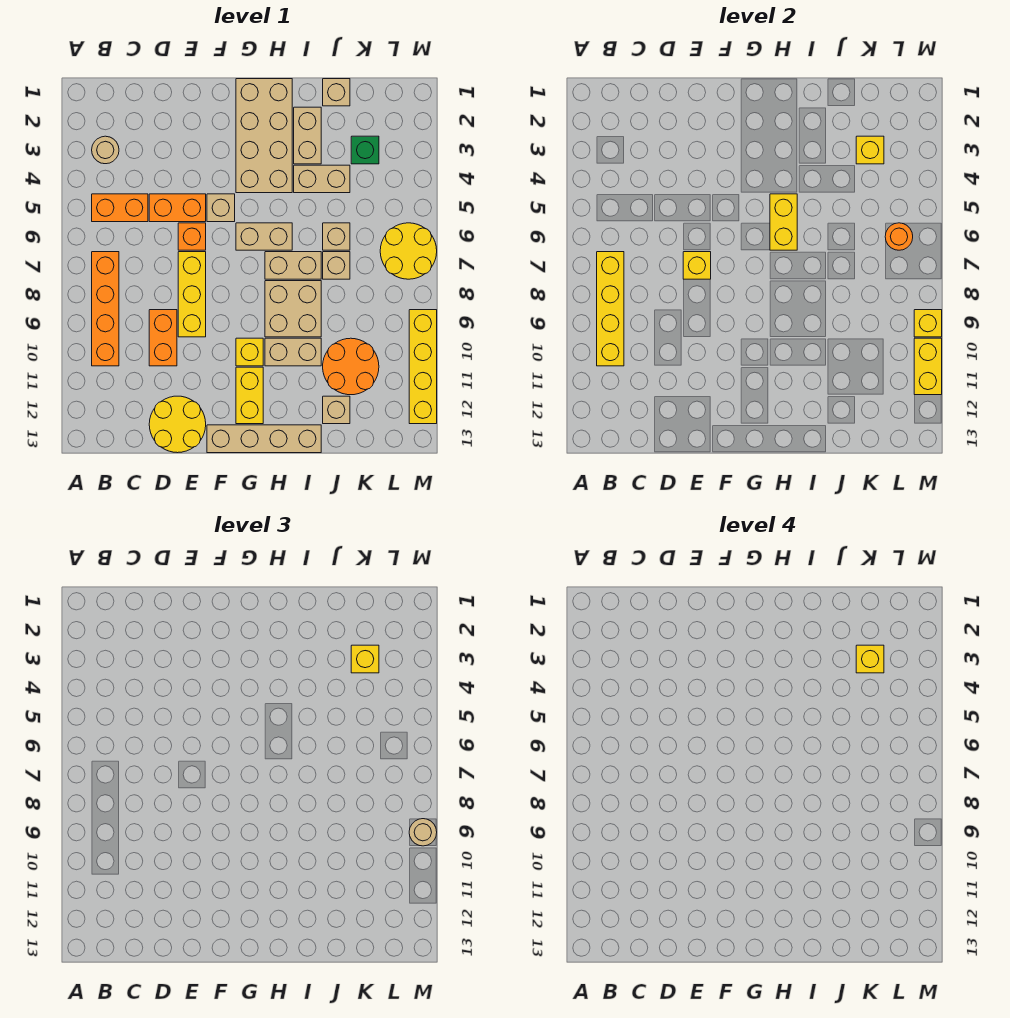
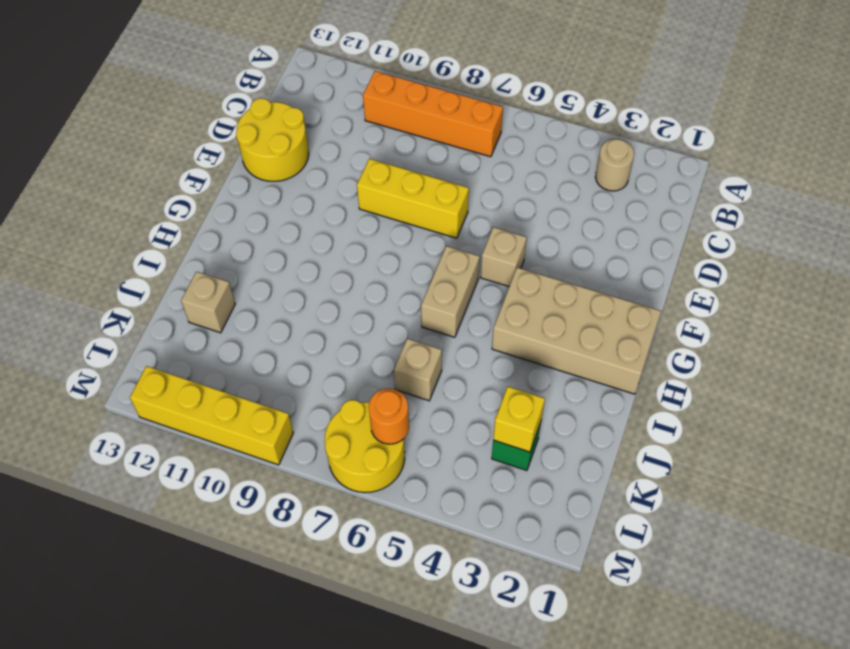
none -> orange brick B5:C5 level 1
none -> orange brick D5:E5 level 1
none -> orange brick D9:D10 level 1
none -> orange brick E6 level 1

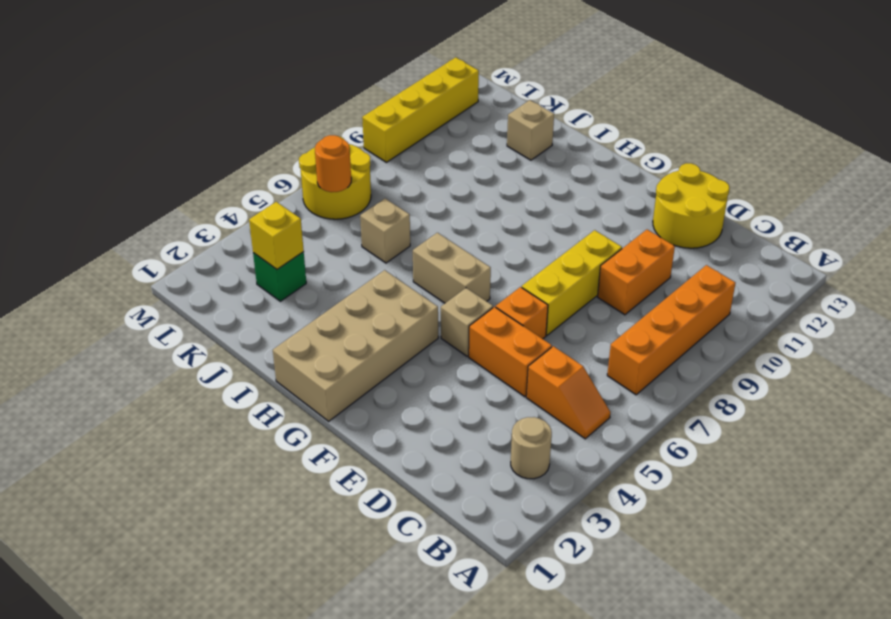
orange slope B5:C5 level 1 top C -> orange brick B5:C5 level 1
none -> tan brick F13:I13 level 1
none -> yellow brick G10 level 1
none -> yellow brick G11:G12 level 1
none -> tan brick H7:I7 level 1

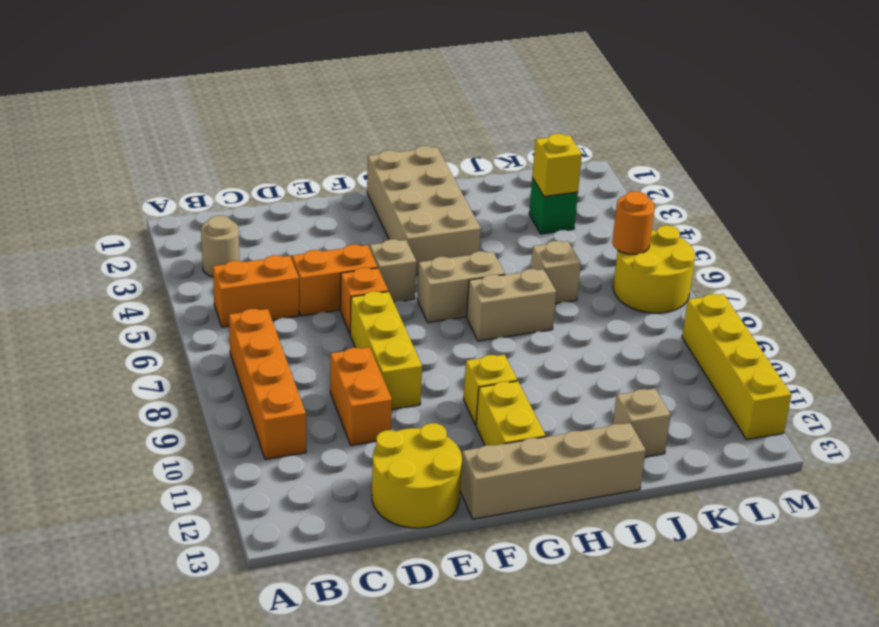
none -> tan brick H8:I9 level 1
none -> tan brick H10:I10 level 1
none -> tan brick I2:I3 level 1
none -> tan brick I4:J4 level 1

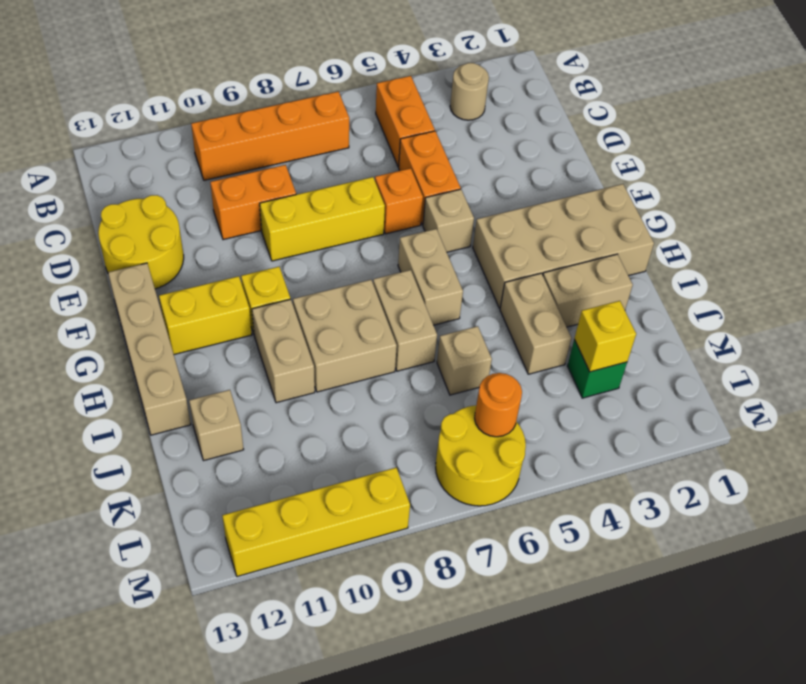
none -> tan brick J1 level 1
none -> tan brick J7 level 1
none -> orange round brick J10:K11 level 1
none -> yellow brick B7:B10 level 2

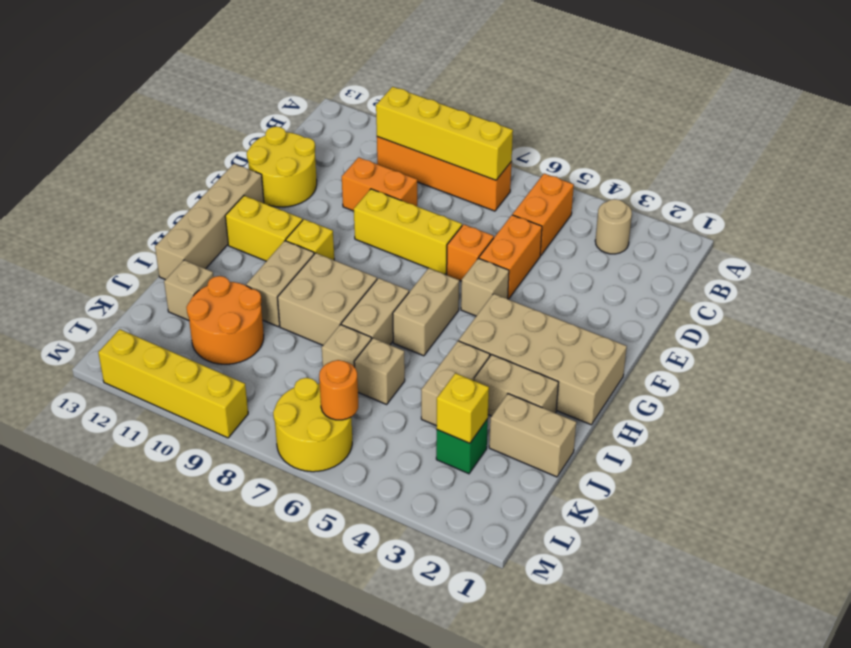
tan brick J1:J2 level 1 -> tan brick J1 level 1
none -> yellow brick E7 level 2
none -> yellow brick H5:H6 level 2
none -> yellow brick M9 level 2
none -> yellow brick M10:M11 level 2

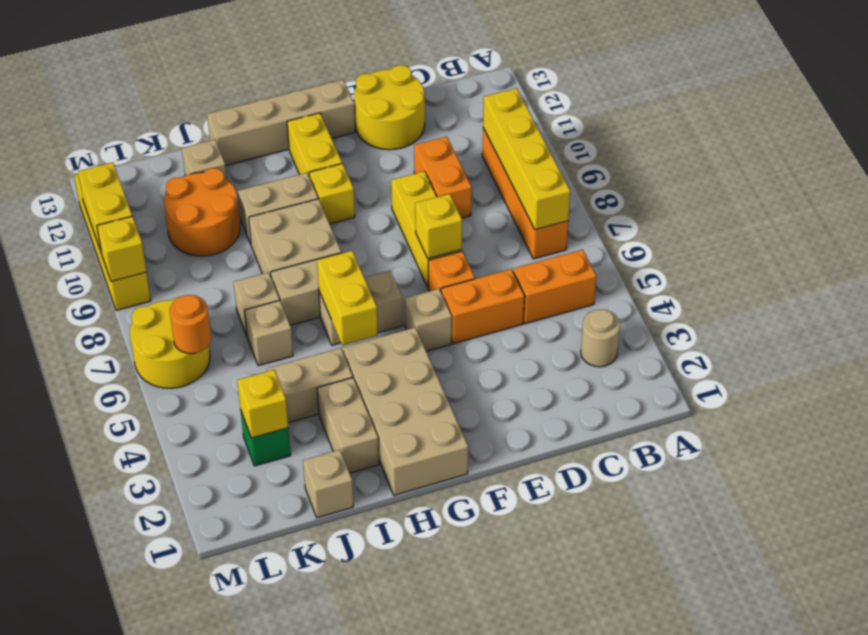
none -> yellow brick K3 level 3
none -> tan round brick M9 level 3
none -> yellow brick K3 level 4

